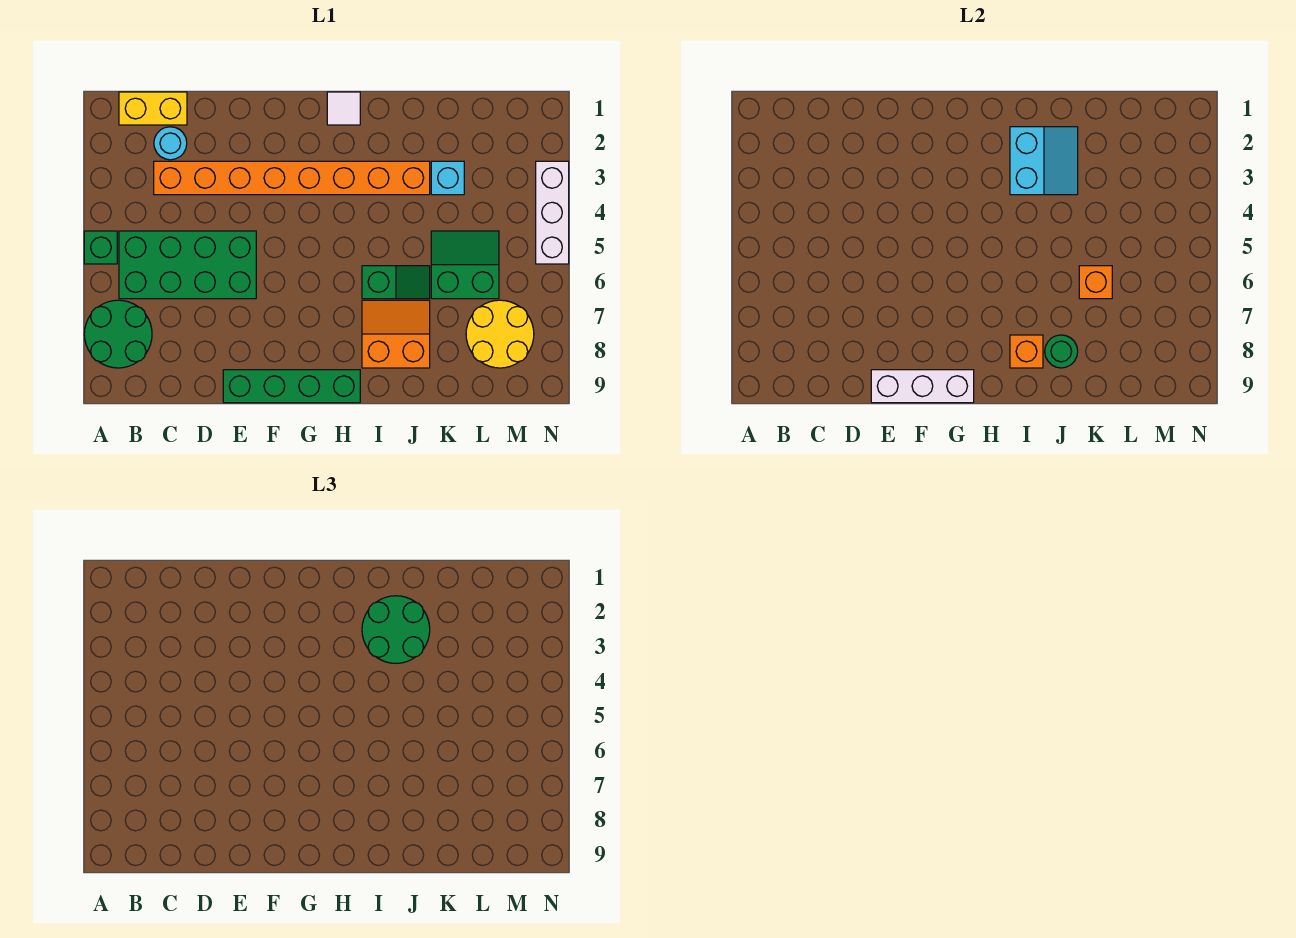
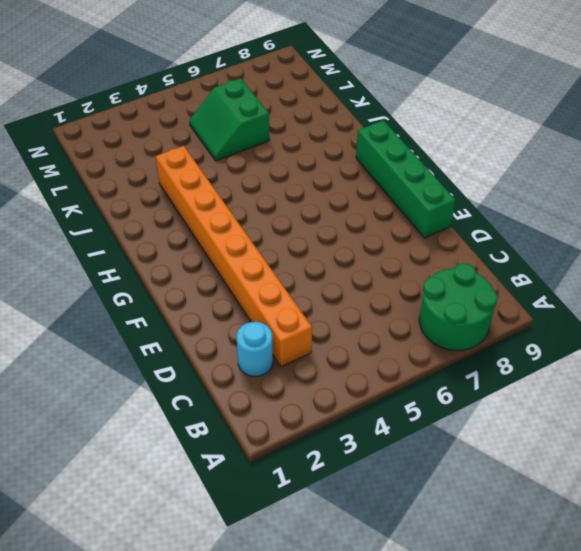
none -> green brick A5 level 1
none -> yellow brick B1:C1 level 1
none -> green brick B5:E6 level 1

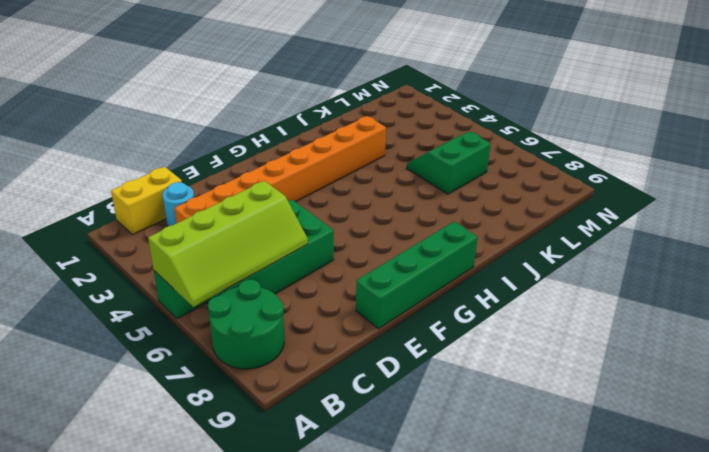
lime slope A5:D6 level 2 top 5 -> none
none -> white tile H1 level 1
none -> green slope I6:J6 level 1 top I
none -> orange slope I7:J8 level 1 top 8

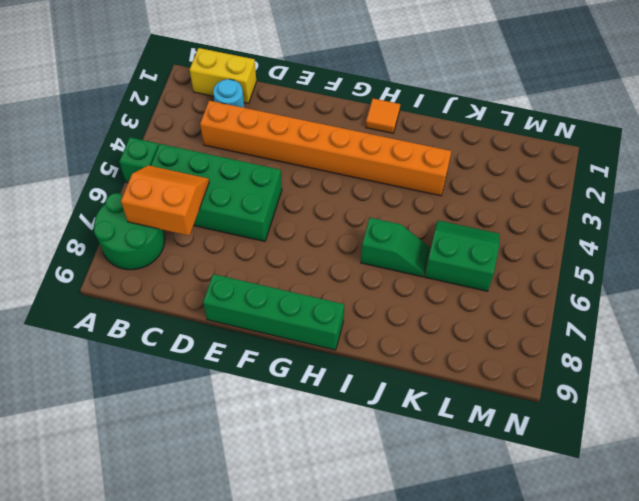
orange slope B6:C7 level 2 top 7 -> orange slope I7:J8 level 1 top 8
orange tile H1 level 1 -> white tile H1 level 1
none -> cyan brick K3 level 1
none -> yellow round brick L7:M8 level 1
none -> white brick N3:N5 level 1

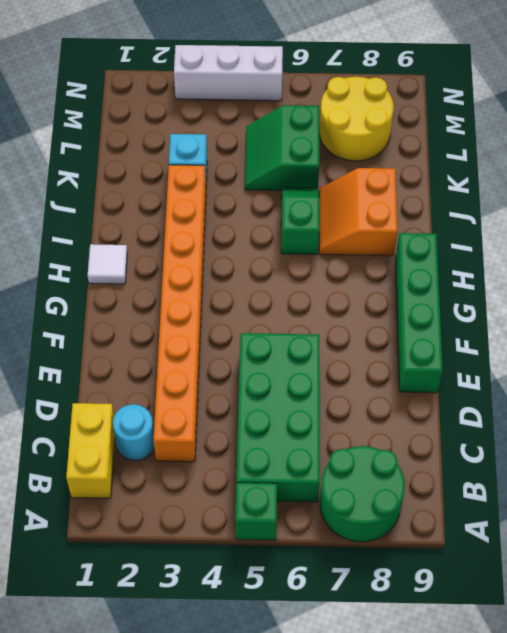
none -> white brick E9:G9 level 2
none -> cyan slope I2:J3 level 2 top I
none -> orange brick I8 level 2

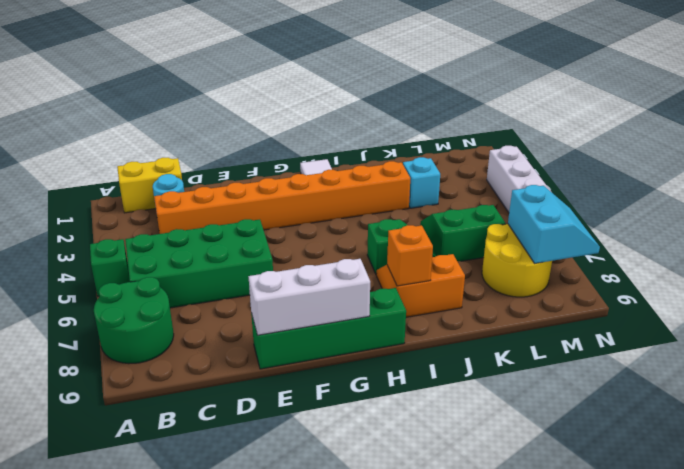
cyan slope M7:N8 level 2 top M -> cyan slope I2:J3 level 2 top I
none -> green round brick J8 level 2
none -> orange brick K6 level 2
none -> green round brick I2:J3 level 3

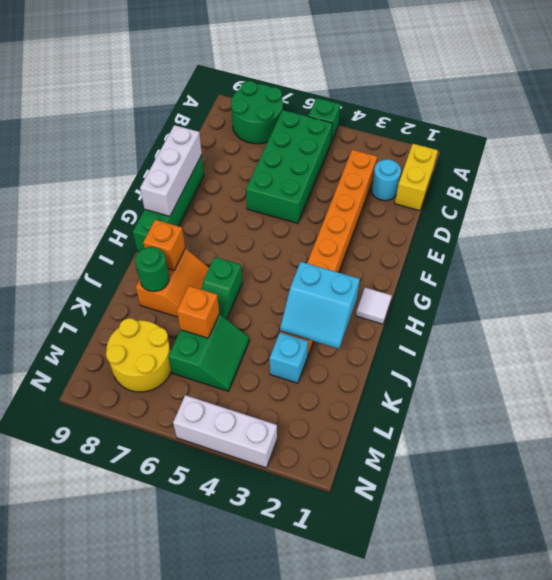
none -> green round brick I2:J3 level 3

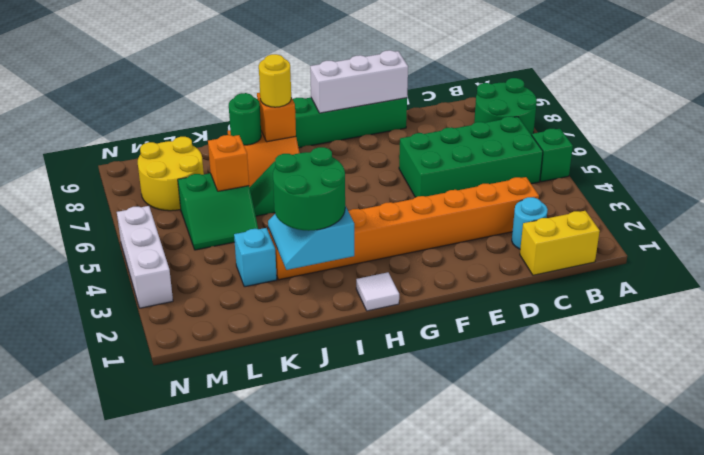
yellow round brick I8 level 3 -> none

